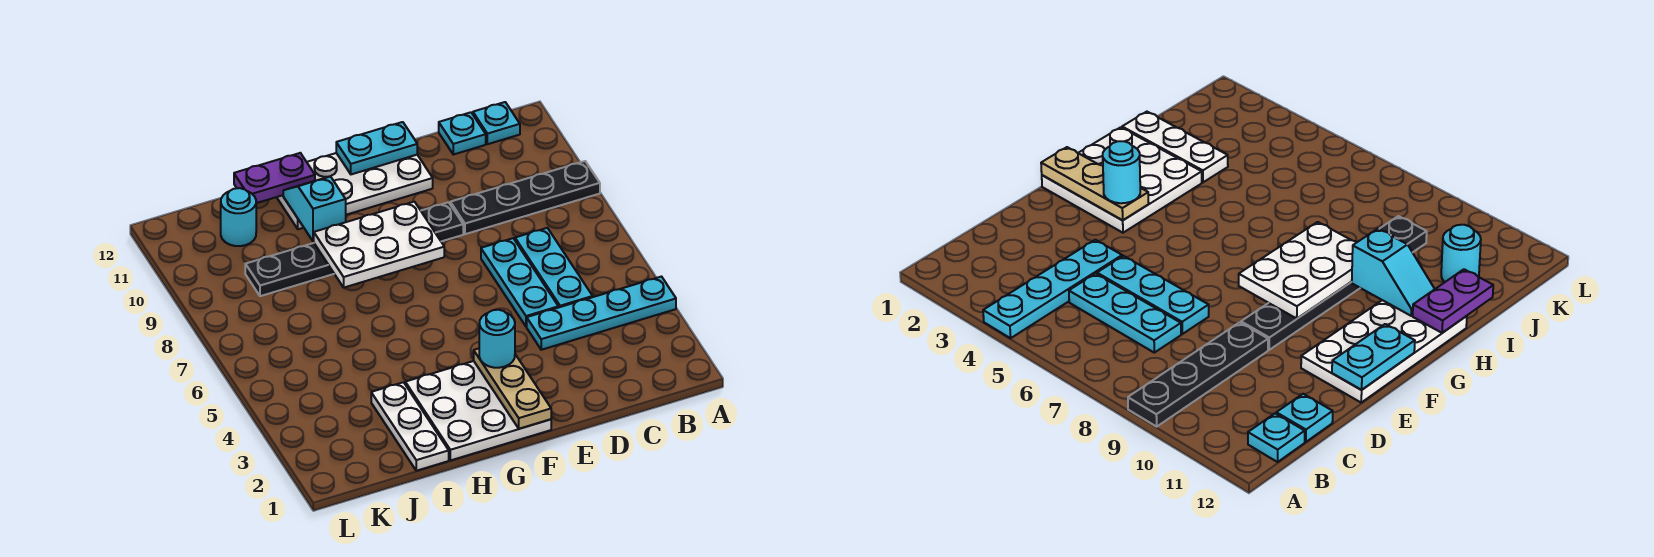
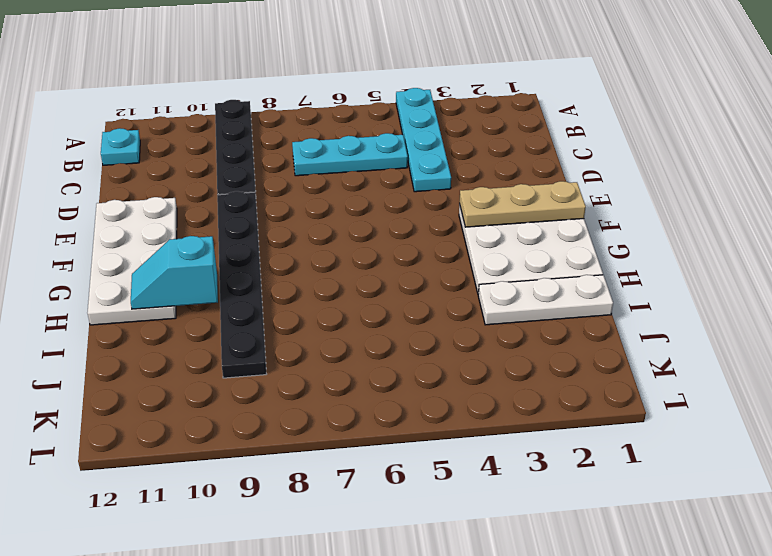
none -> cyan plate C12 level 1
none -> cyan plate D5:D7 level 1
none -> cyan round brick J11 level 1

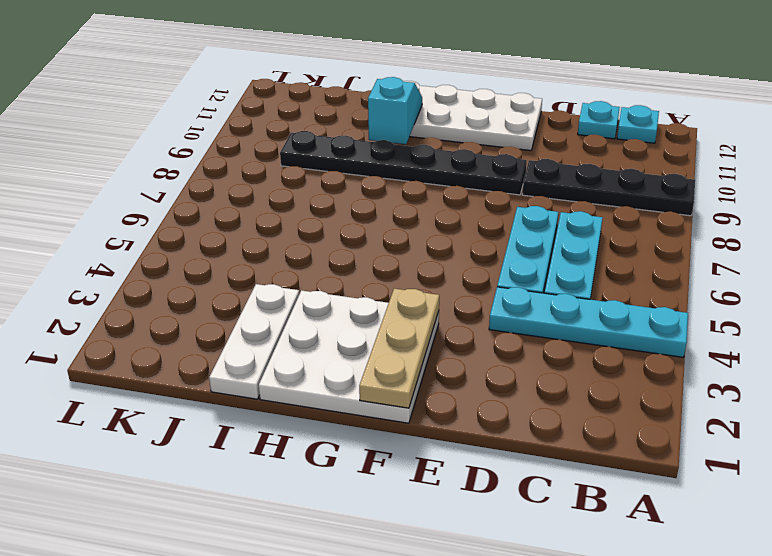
none -> cyan round brick J11 level 1
none -> cyan plate E12:F12 level 2
none -> white plate F8:H9 level 2

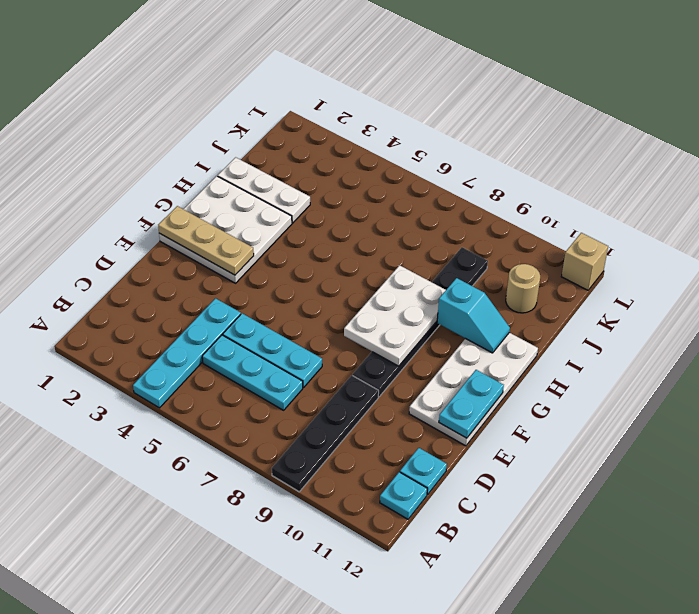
tan round brick J11 level 1 -> cyan round brick J11 level 1
tan brick L12 level 1 -> none
none -> purple plate H12:I12 level 2
none -> cyan round brick F3 level 3

